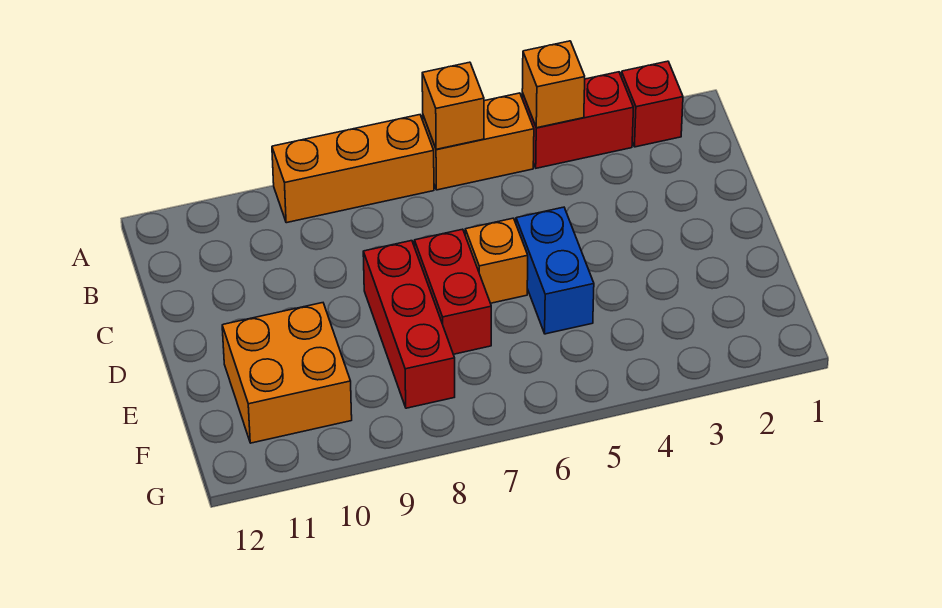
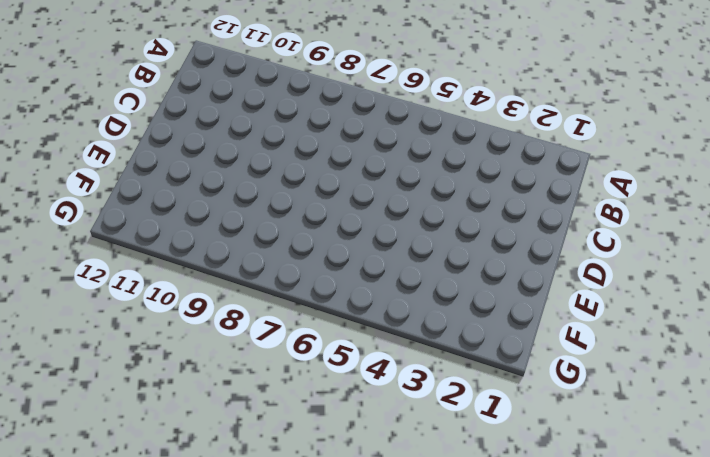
none -> red brick A2 level 1
none -> red brick A3:A4 level 1

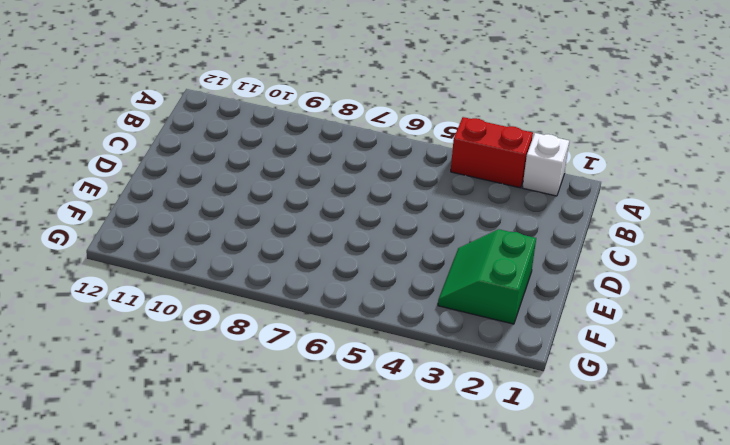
white brick A2 level 1 -> red brick A2 level 1
green slope E2:F3 level 1 top 2 -> none
none -> orange brick A5:A6 level 1
none -> orange brick A7:A9 level 1

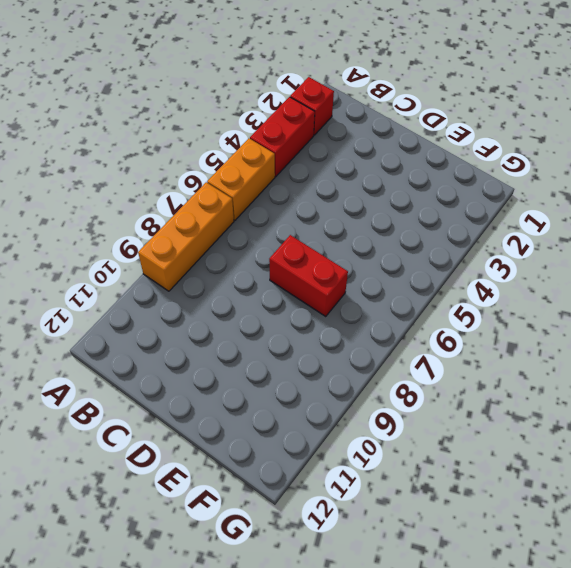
none -> blue brick D5:E5 level 1
none -> orange brick D6 level 1

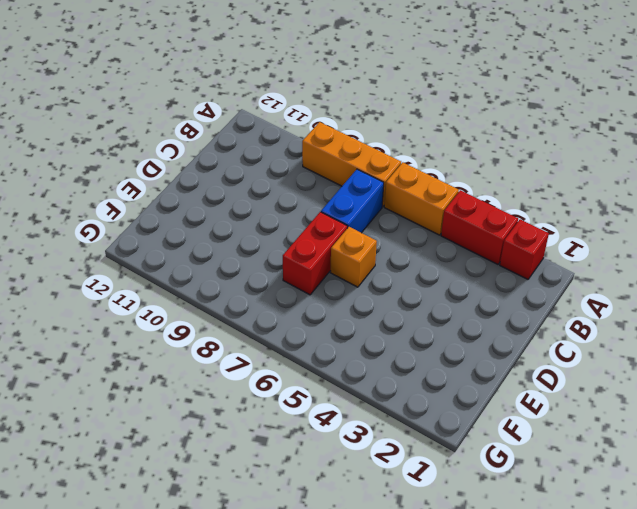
blue brick B7:C7 level 1 -> blue brick D5:E5 level 1
none -> red brick D8:F8 level 1
none -> orange brick E10:F11 level 1

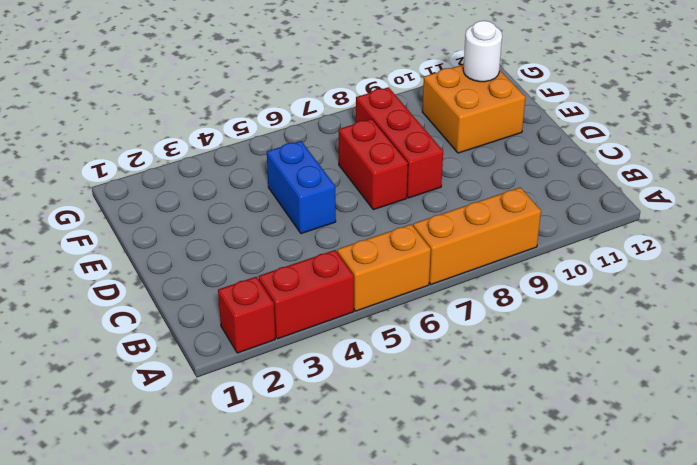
white round brick F11 level 2 -> none
none -> orange brick D6 level 1
none -> orange brick A4 level 2

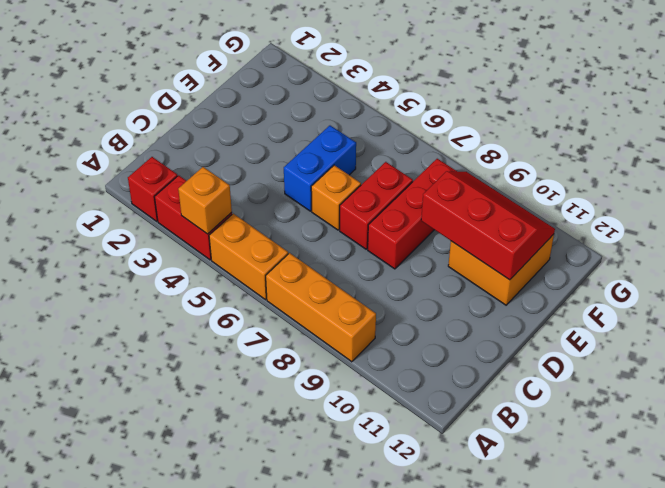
red slope E9:F11 level 2 top E -> none
none -> orange brick A6 level 2

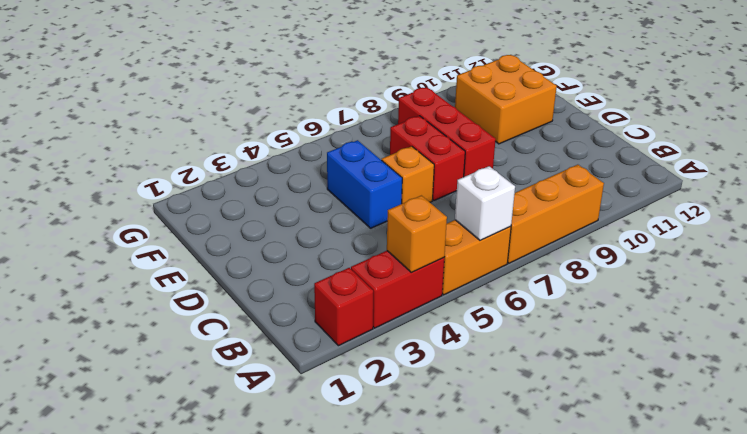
white brick A6 level 2 -> orange brick A6 level 2

